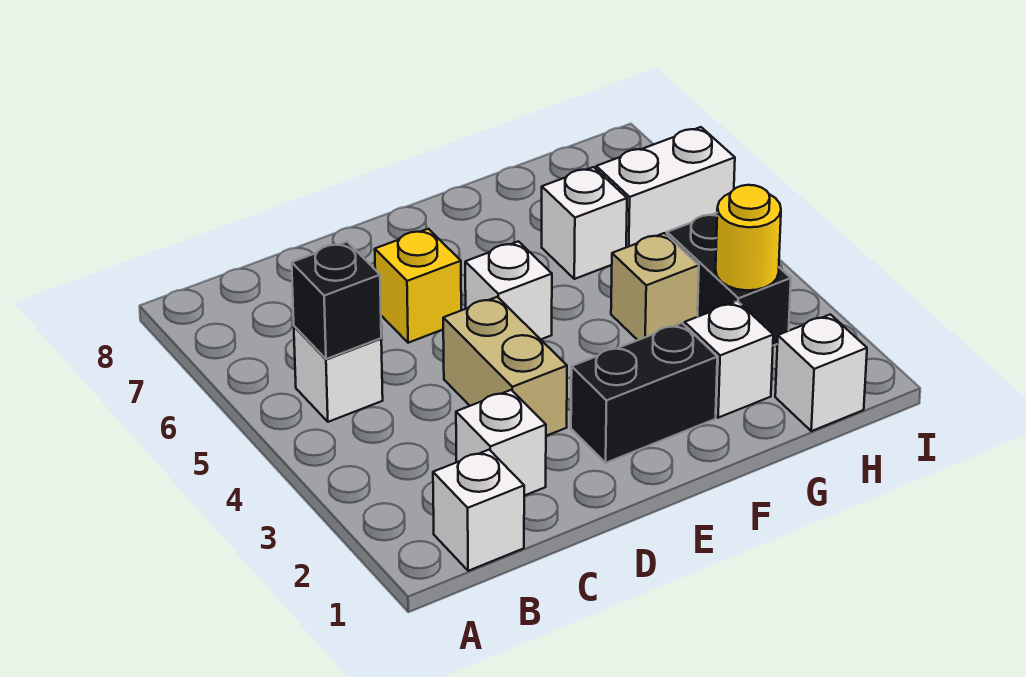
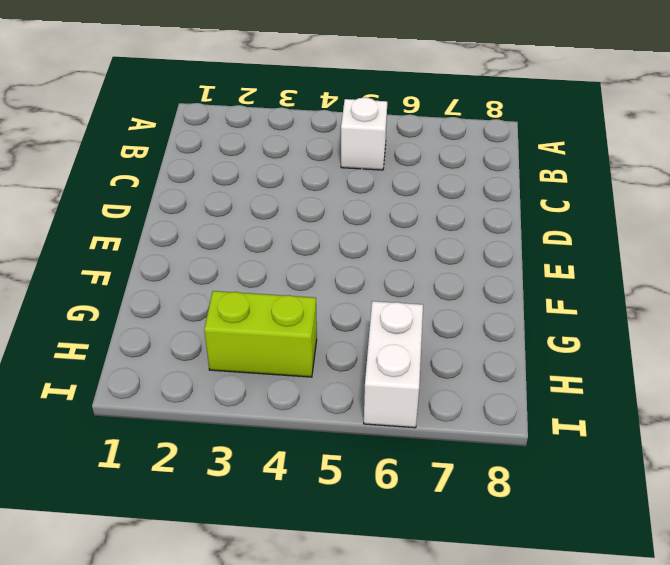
lime brick H3:H4 level 1 -> black brick H3:H4 level 1
none -> white brick B1 level 1
none -> white brick C2 level 1
none -> tan brick D3:D4 level 1

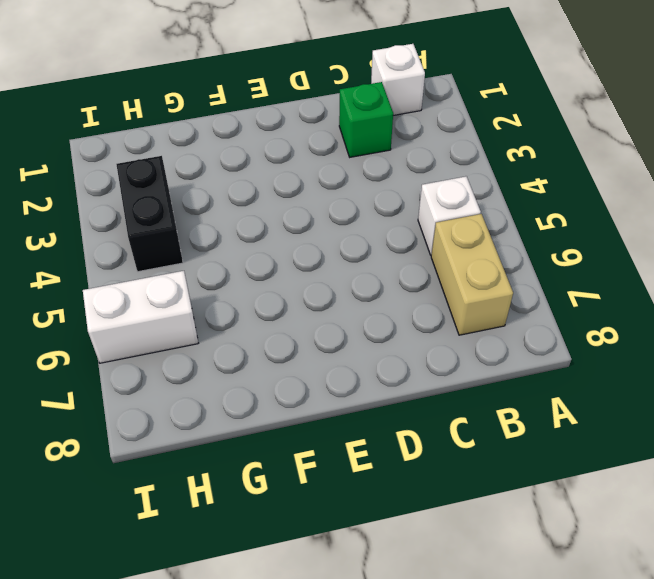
tan brick B6:B7 level 1 -> tan brick D3:D4 level 1
green brick C2 level 1 -> white brick C2 level 1
none -> yellow brick D6 level 1
none -> black brick E2:F2 level 1
none -> white brick E5 level 1

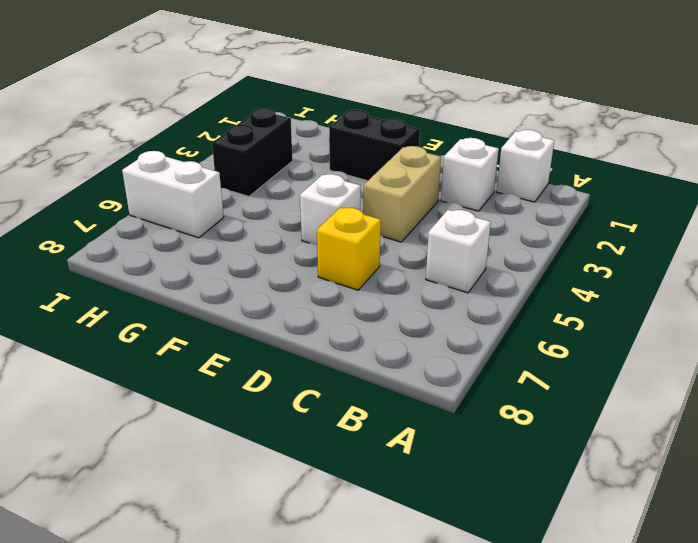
none -> white brick G2 level 1
none -> tan brick G4 level 1
none -> white brick G6 level 1

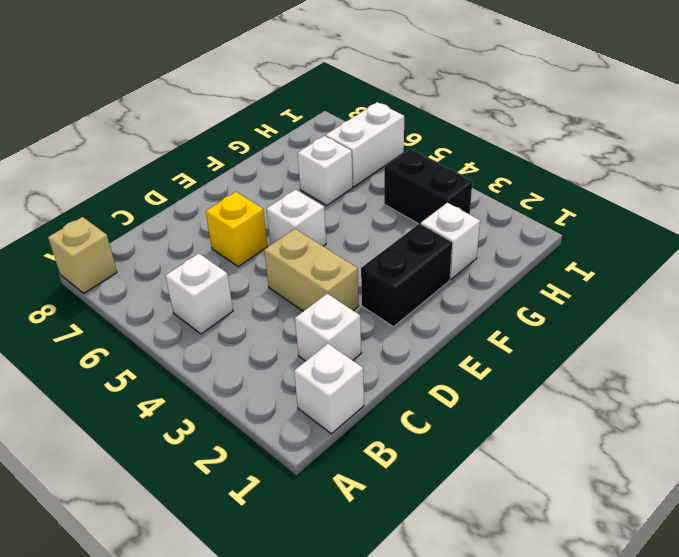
tan brick A8 level 1 -> tan brick G4 level 1
none -> white brick H1 level 1
none -> black brick B5 level 2
none -> yellow round brick H3 level 2

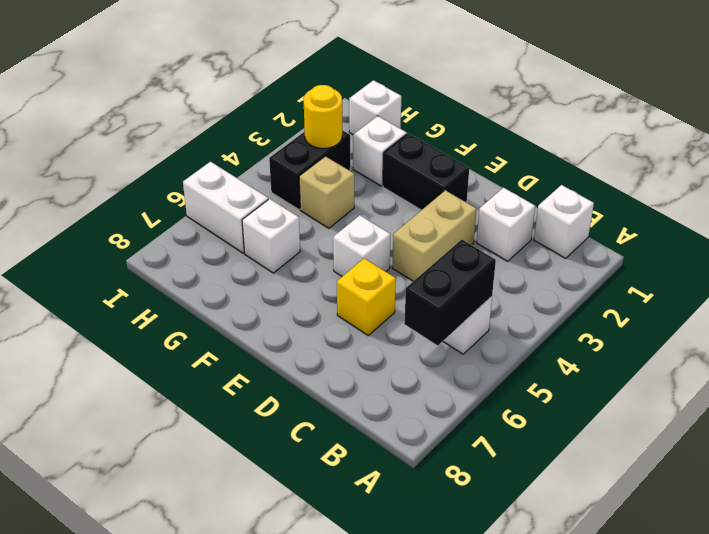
black brick B5:B6 level 2 -> black brick B5 level 2

